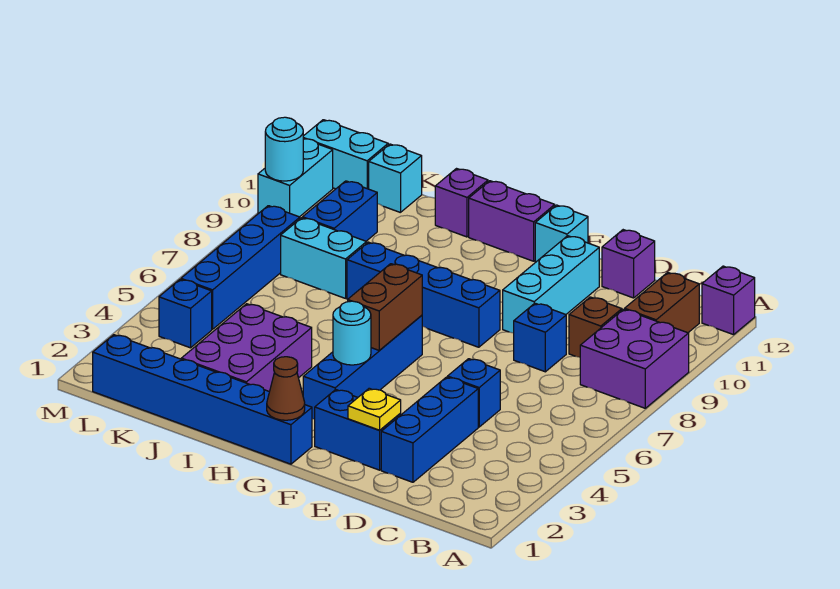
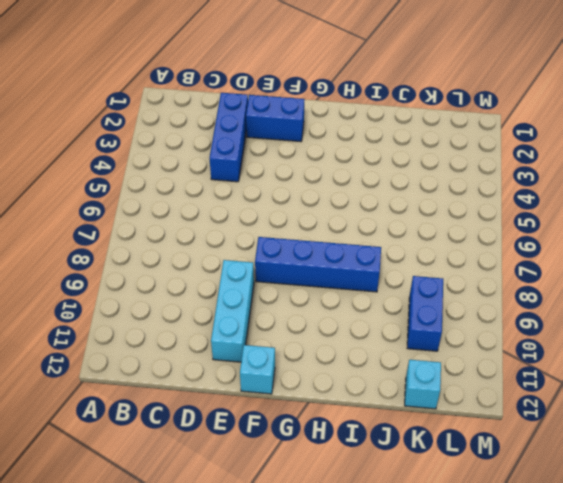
none -> purple brick A8:B9 level 1
none -> purple brick A12 level 1
none -> brown brick B10:B11 level 1

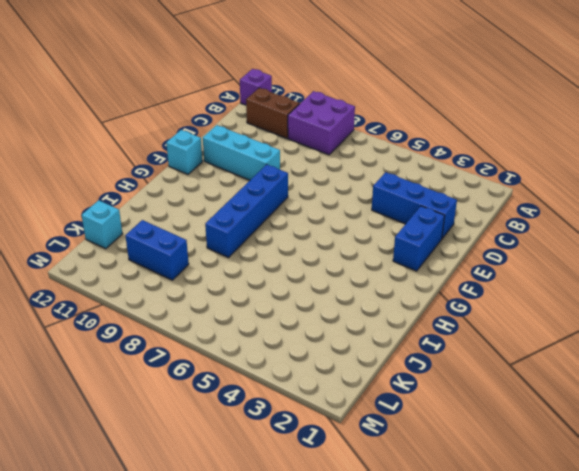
none -> brown brick C9 level 1
none -> blue brick D5 level 1
none -> blue brick D8 level 1

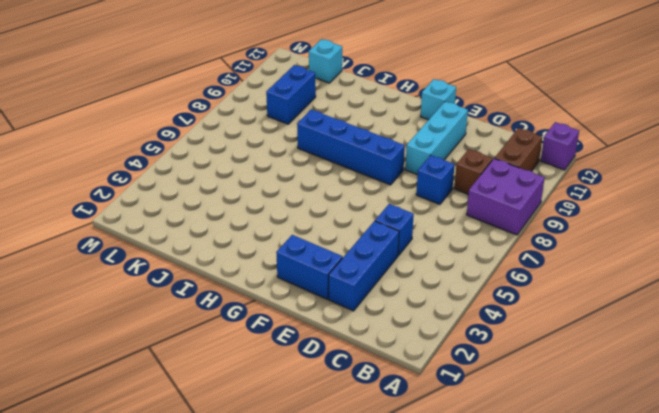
none -> purple brick D12 level 1
none -> blue brick G1:L1 level 1
none -> blue brick G3:G6 level 1

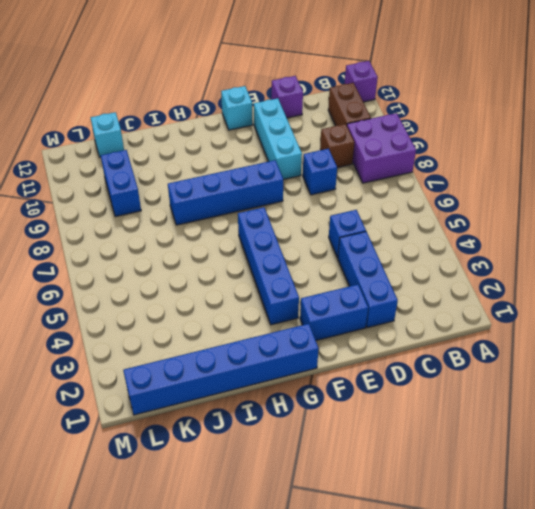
none -> purple brick G12:H12 level 1
none -> purple brick I2:J4 level 1
none -> purple brick I12 level 1

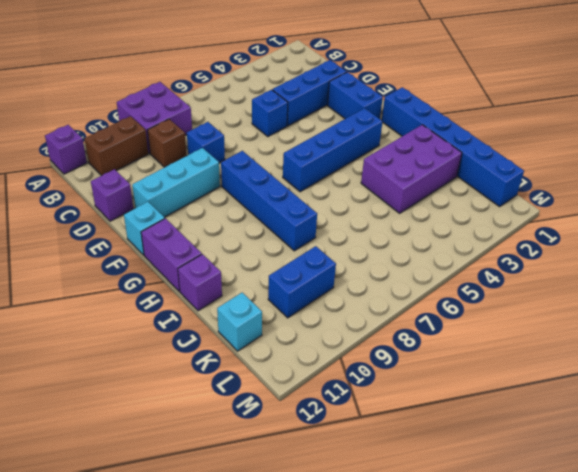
none -> cyan brick J8:K8 level 1
none -> blue brick L4 level 1
none -> blue brick L5:L8 level 1

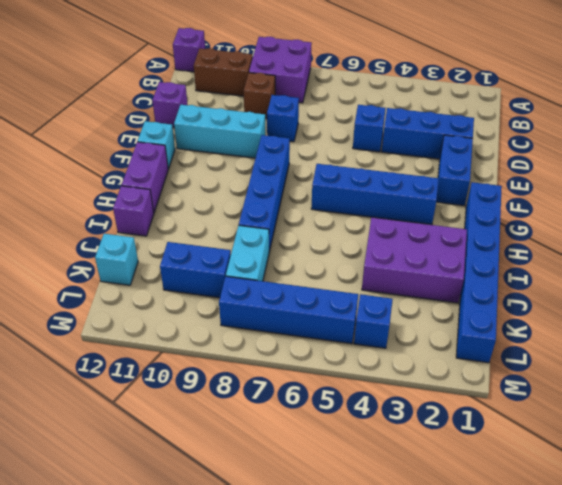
none -> cyan brick L12:M12 level 1
none -> cyan brick M10:M11 level 1
none -> yellow plate E2 level 2

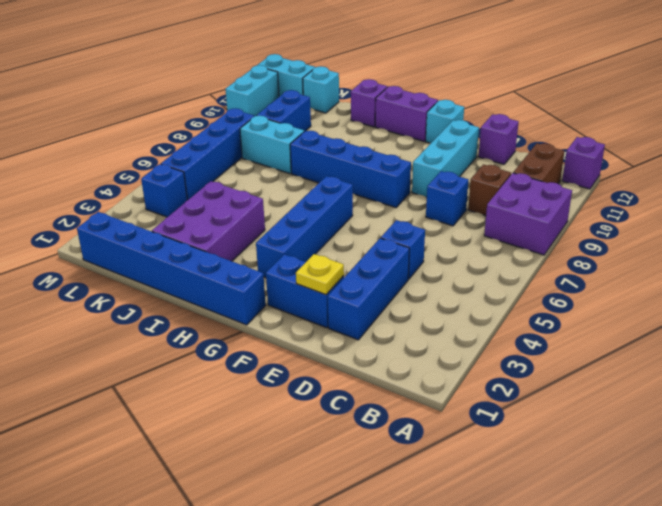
none -> brown cone G1 level 2
none -> cyan round brick G4 level 2
none -> brown brick G5:G6 level 2

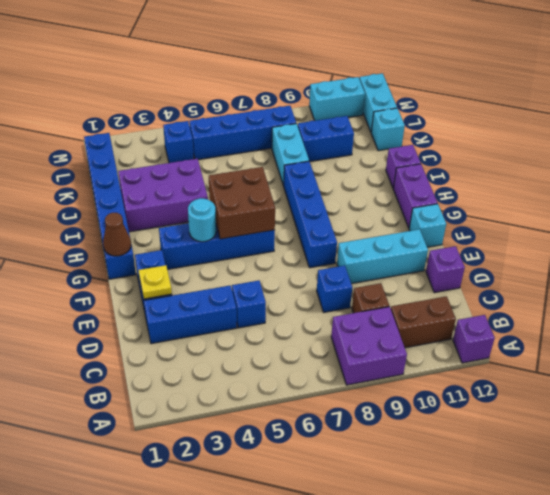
brown brick G5:H6 level 2 -> brown brick G5:G6 level 2
none -> cyan round brick M10 level 2

